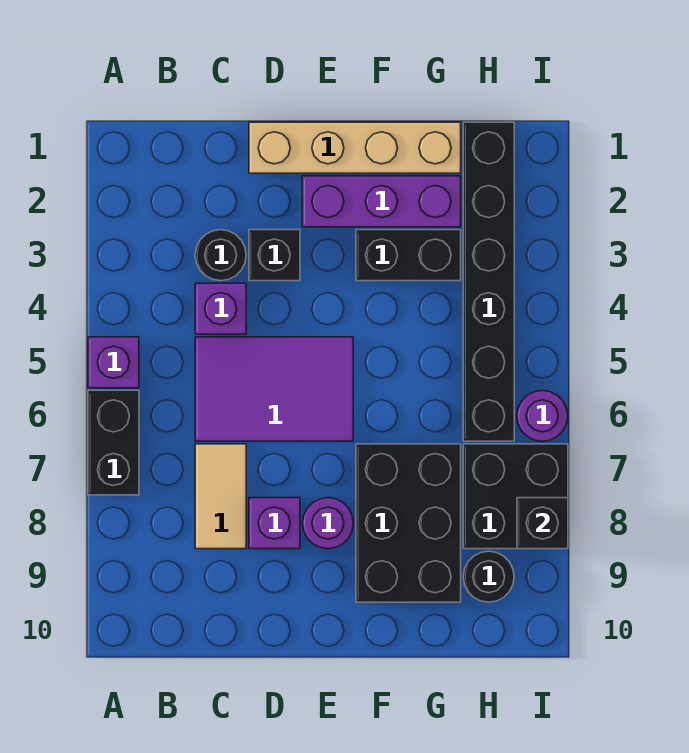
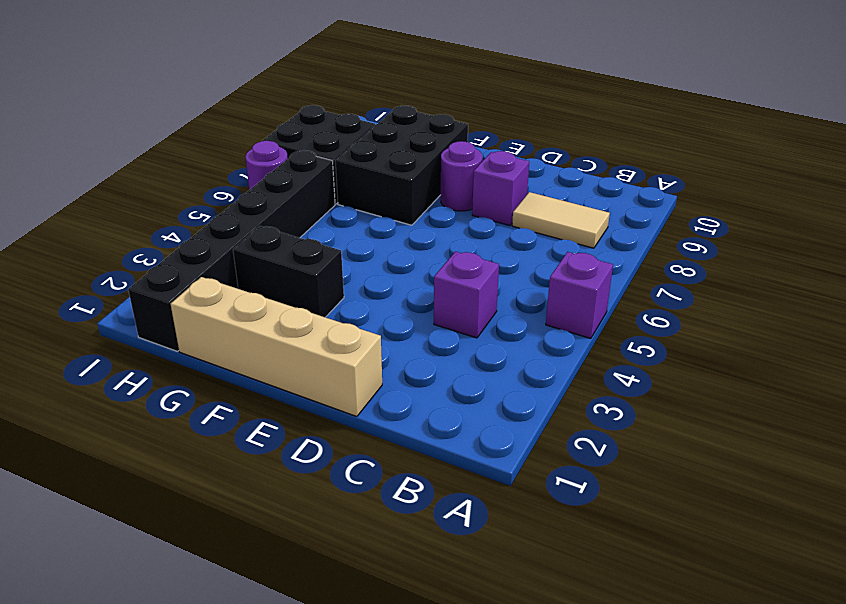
tan tile B8:C8 level 1 -> tan tile C7:C8 level 1
none -> black brick A6:A7 level 1
none -> black round brick C3 level 1
none -> purple tile C5:E6 level 1

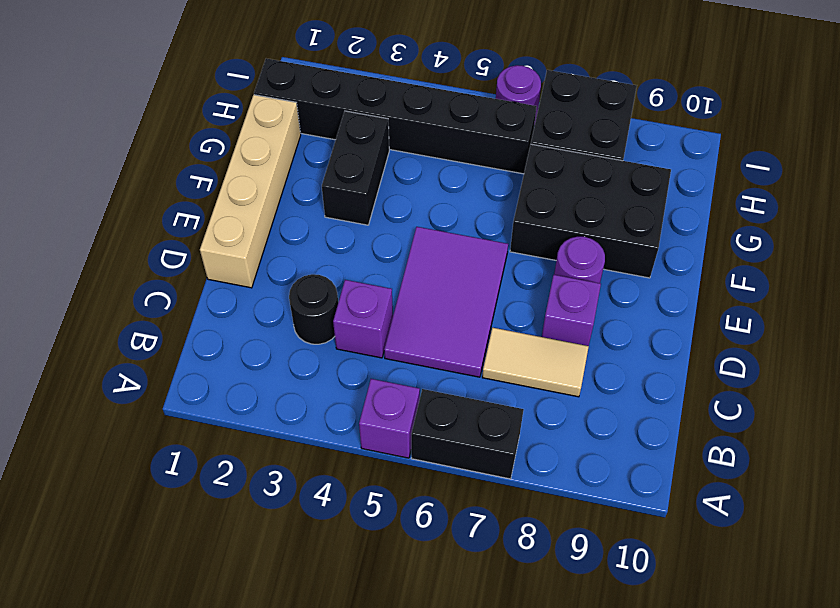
none -> black brick D3 level 1
none -> purple brick E2:G2 level 1
none -> black round brick H9 level 1

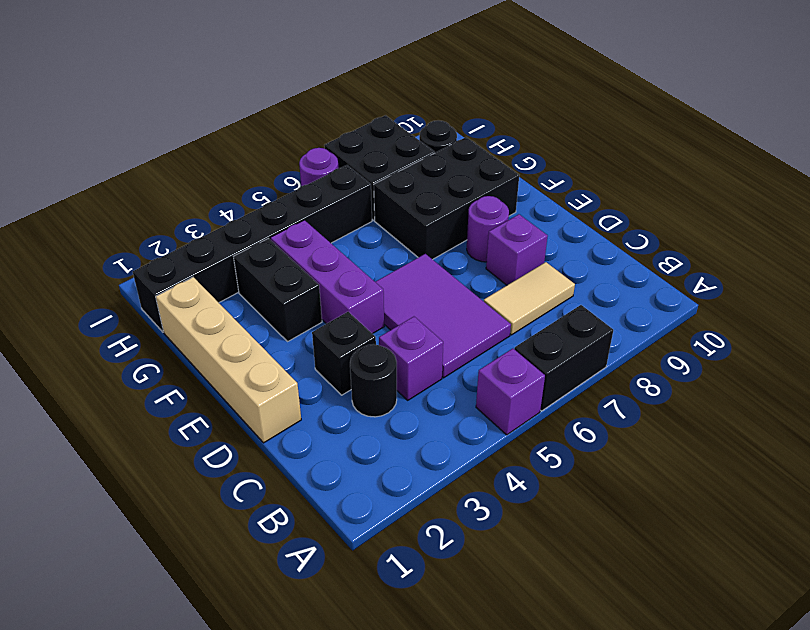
purple brick E4:G4 level 1 -> purple brick E2:G2 level 1
none -> black brick I8 level 2

